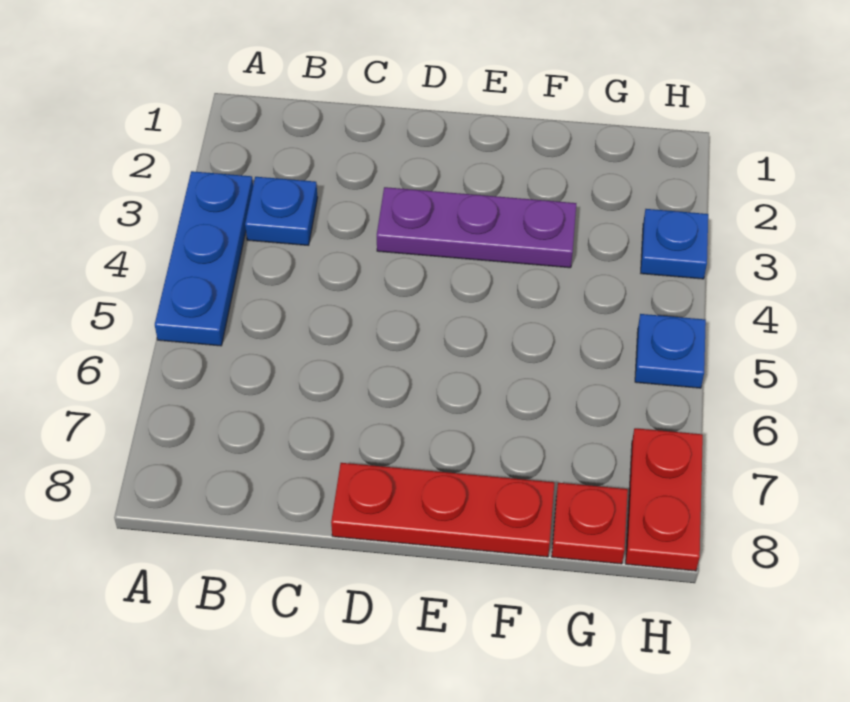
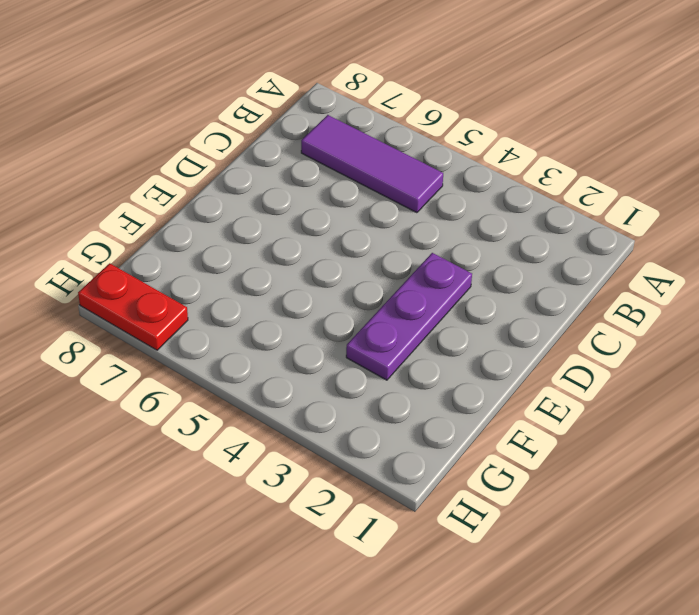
purple tile B5:B7 level 1 -> none
none -> blue plate A3:A5 level 1
none -> blue plate B3 level 1

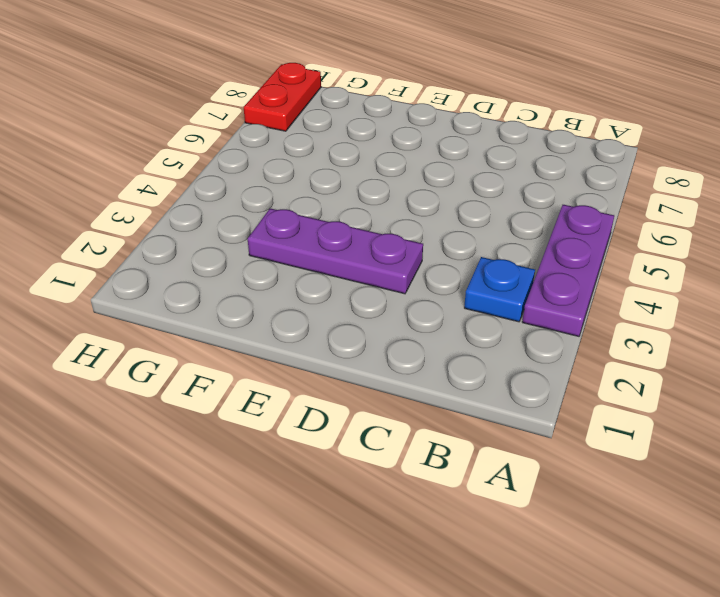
purple plate A3:A5 level 1 -> blue plate A3:A5 level 1
none -> red plate D8:F8 level 1
none -> red plate G8 level 1

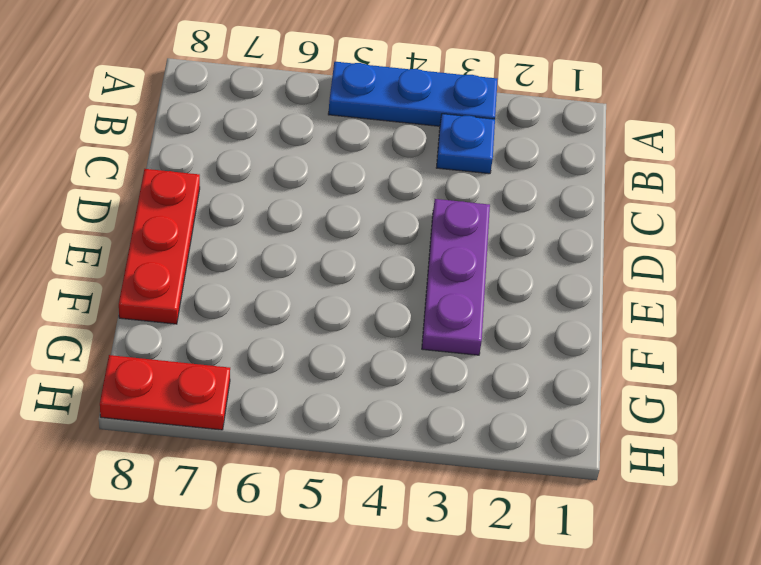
none -> red plate G8 level 1
none -> blue plate H3 level 1

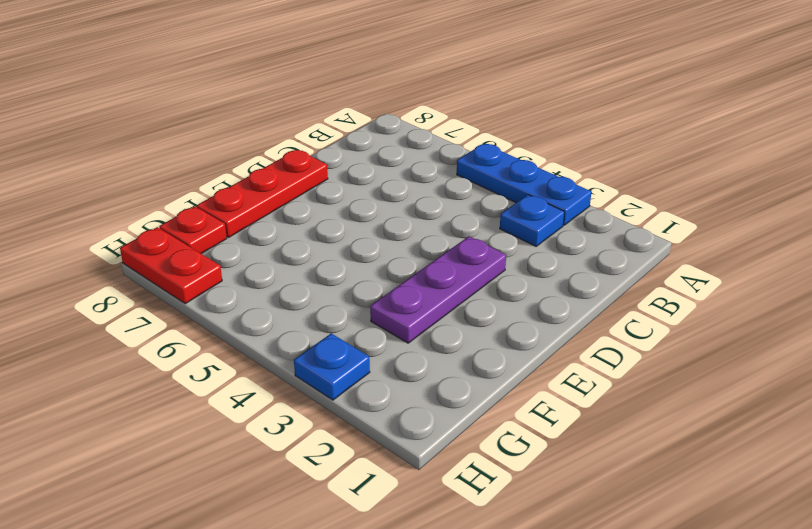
none -> blue plate H5 level 1

